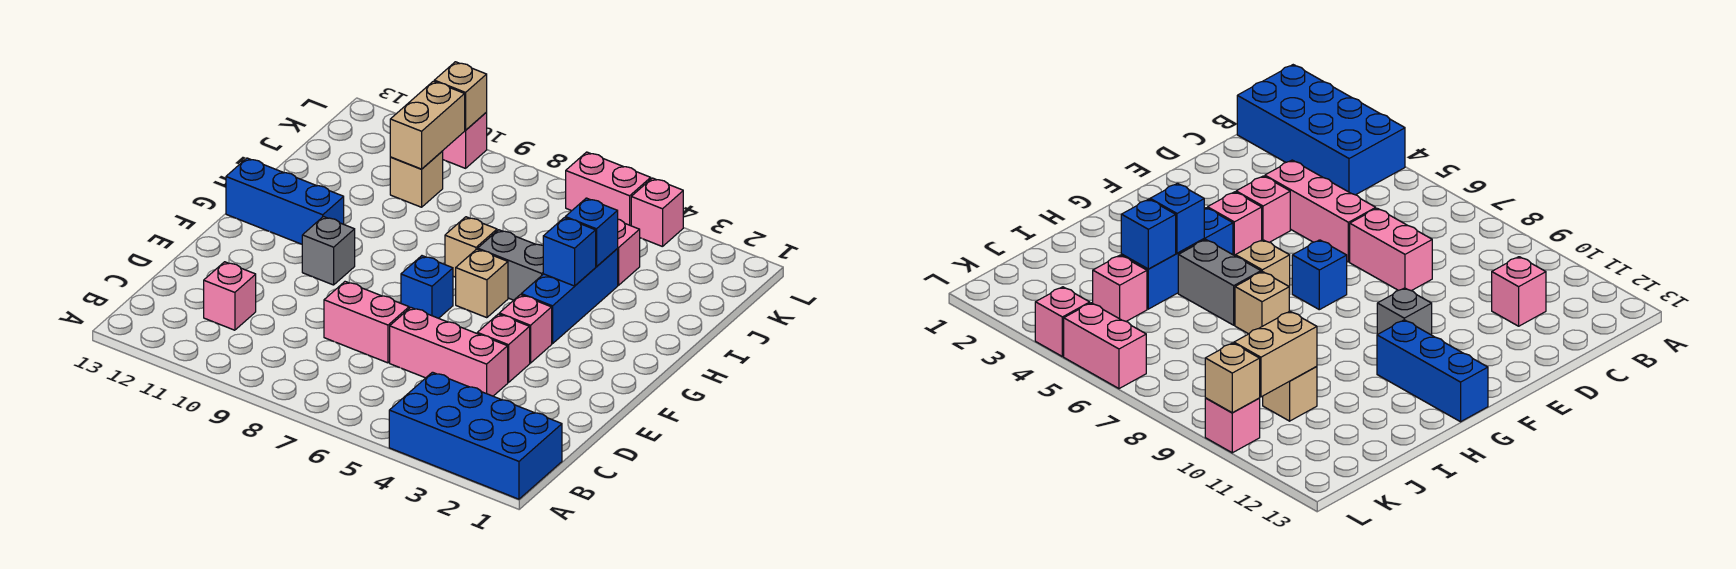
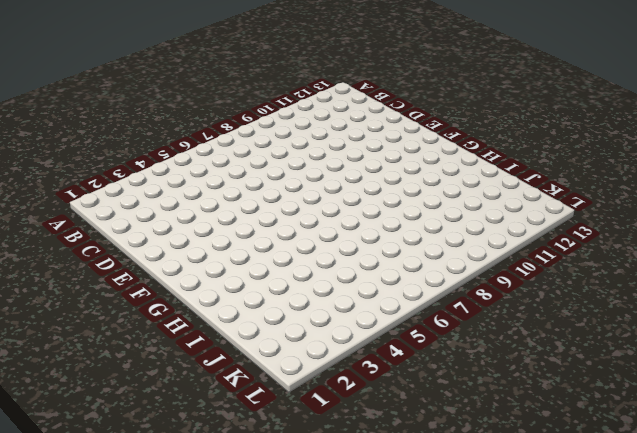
none -> blue brick A1:B4 level 1
none -> pink brick C11 level 1
none -> pink brick D4:D6 level 1

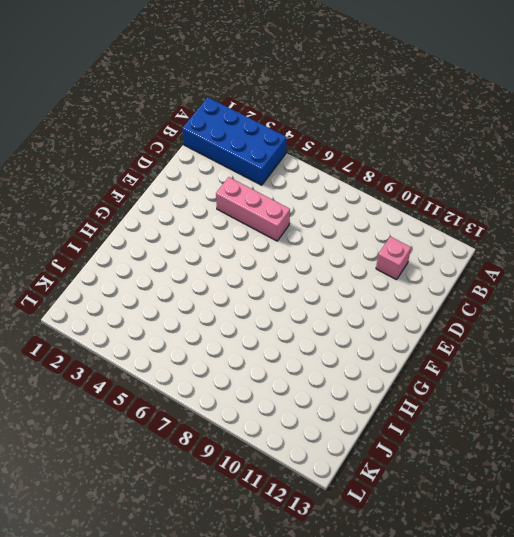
none -> pink brick D7:D8 level 1
none -> pink brick E4 level 1
none -> pink brick F4 level 1

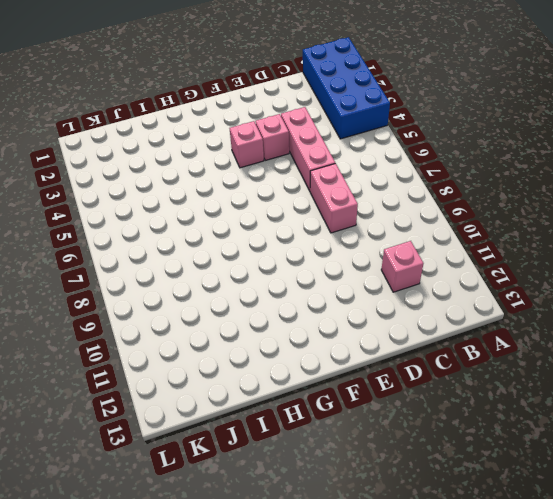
none -> blue brick F7 level 1
none -> grey brick F10 level 1
none -> blue brick G4:I4 level 1

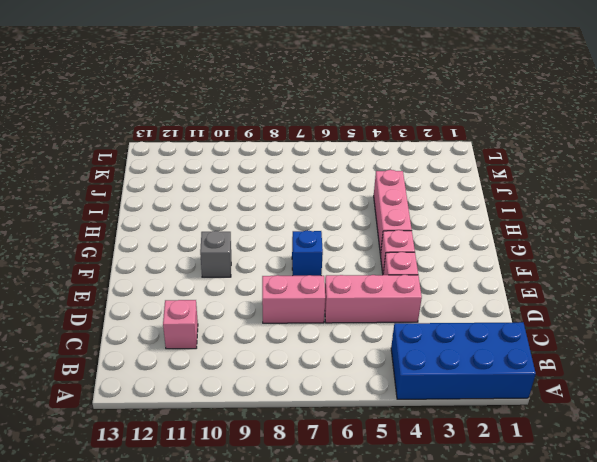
pink brick G4:I4 level 1 -> blue brick G4:I4 level 1
none -> tan brick G6 level 1
none -> blue brick G11:G13 level 1
none -> grey brick H5:H6 level 1

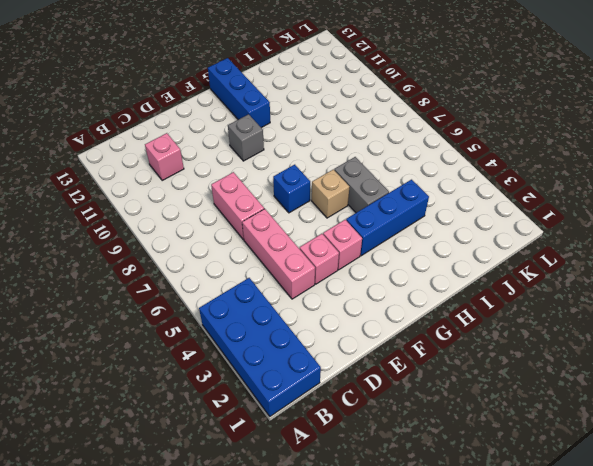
none -> tan brick H7 level 1
none -> pink brick J4 level 1
none -> tan brick J10 level 1

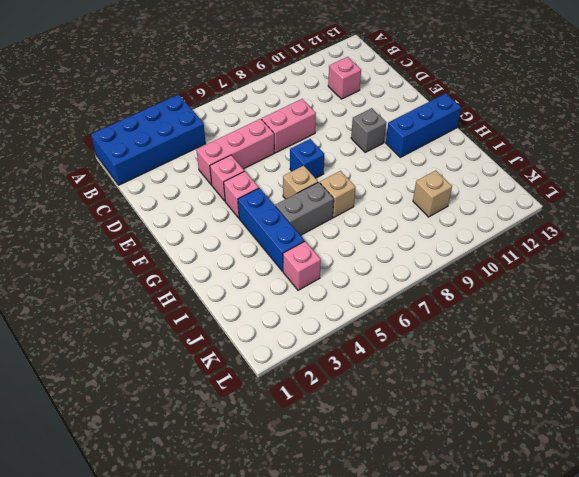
none -> pink brick L4 level 1
none -> pink brick L5:L6 level 1
none -> pink brick L10 level 1

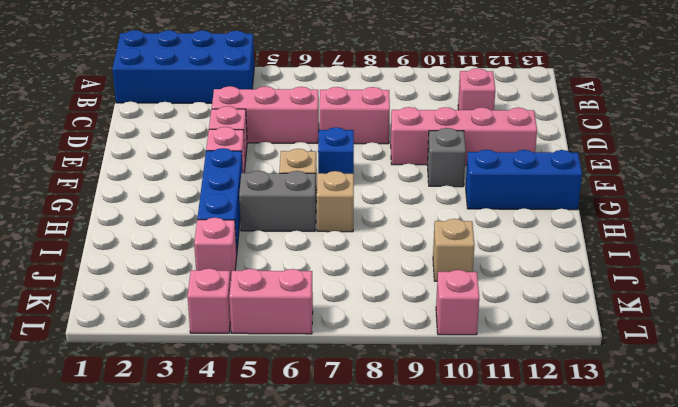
pink brick E9:E12 level 1 -> none
none -> blue brick H4 level 2
none -> blue brick I4 level 2
none -> tan brick J10:K10 level 2

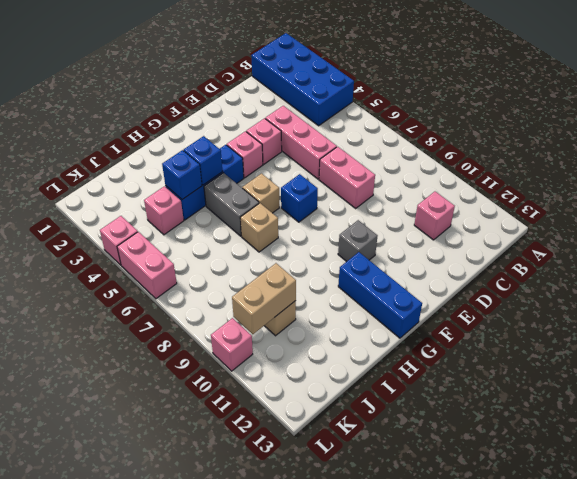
none -> tan brick L10 level 2

